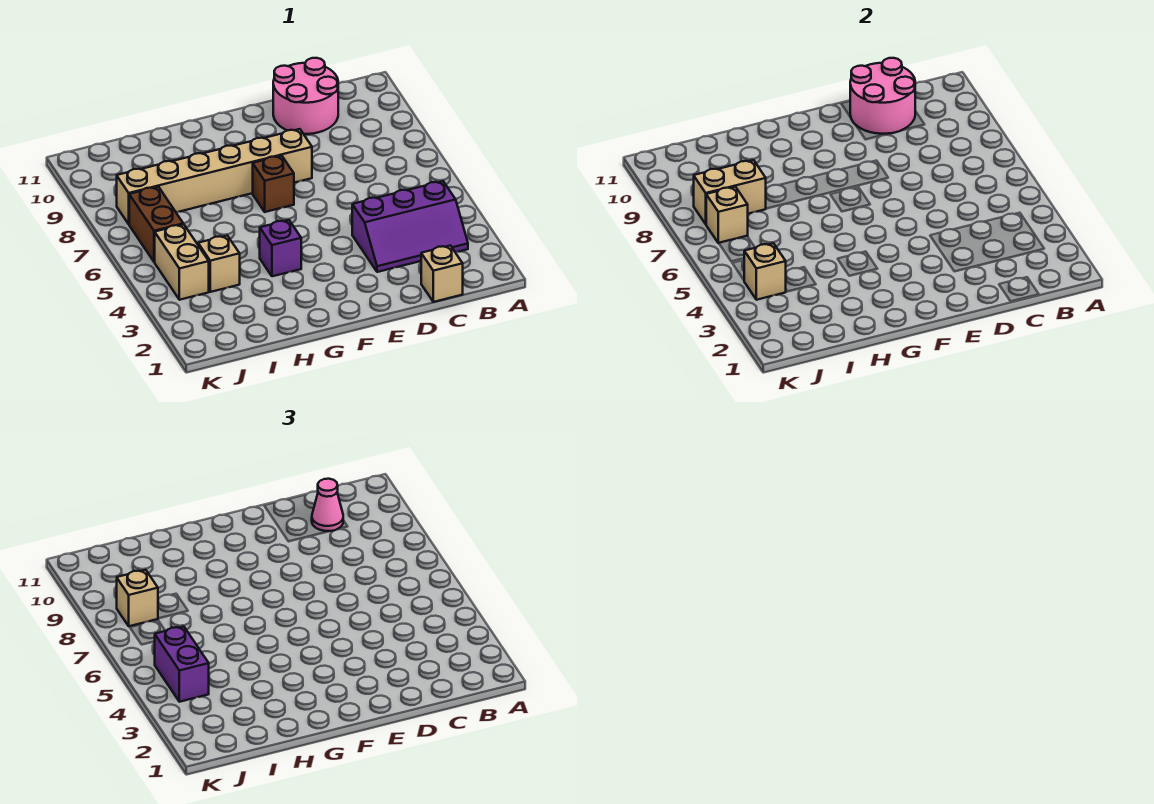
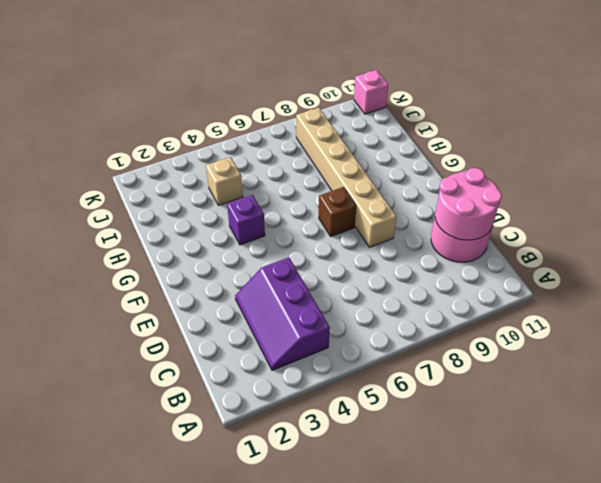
pink brick K11 level 1 -> none
none -> tan brick C1 level 1
none -> tan brick J4:J5 level 1
none -> brown brick J6:J7 level 1

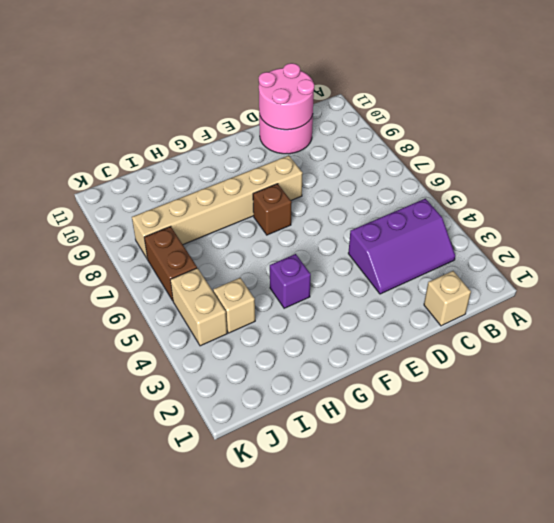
none -> tan brick I8:J8 level 2
none -> tan brick J4 level 2
none -> tan brick J7 level 2

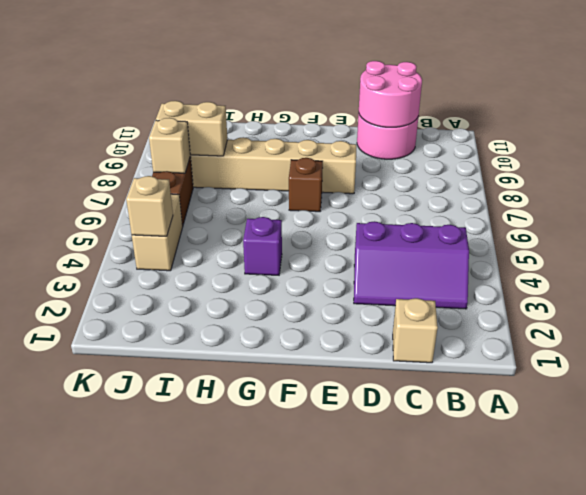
none -> tan brick I4 level 1
none -> pink cone C10 level 3
none -> purple brick J4:J5 level 3

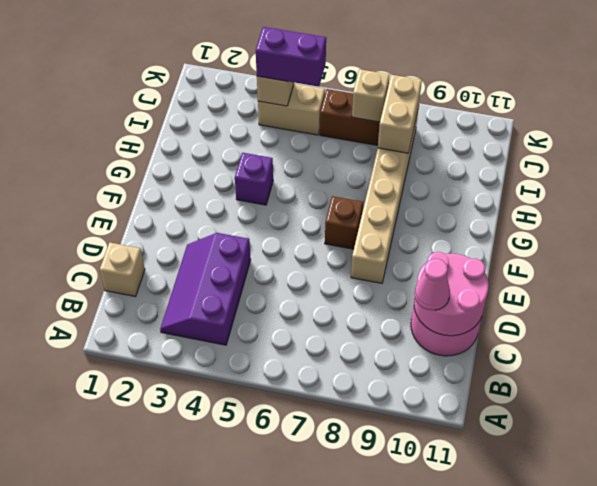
none -> tan brick I4 level 1
none -> tan brick J8 level 3

